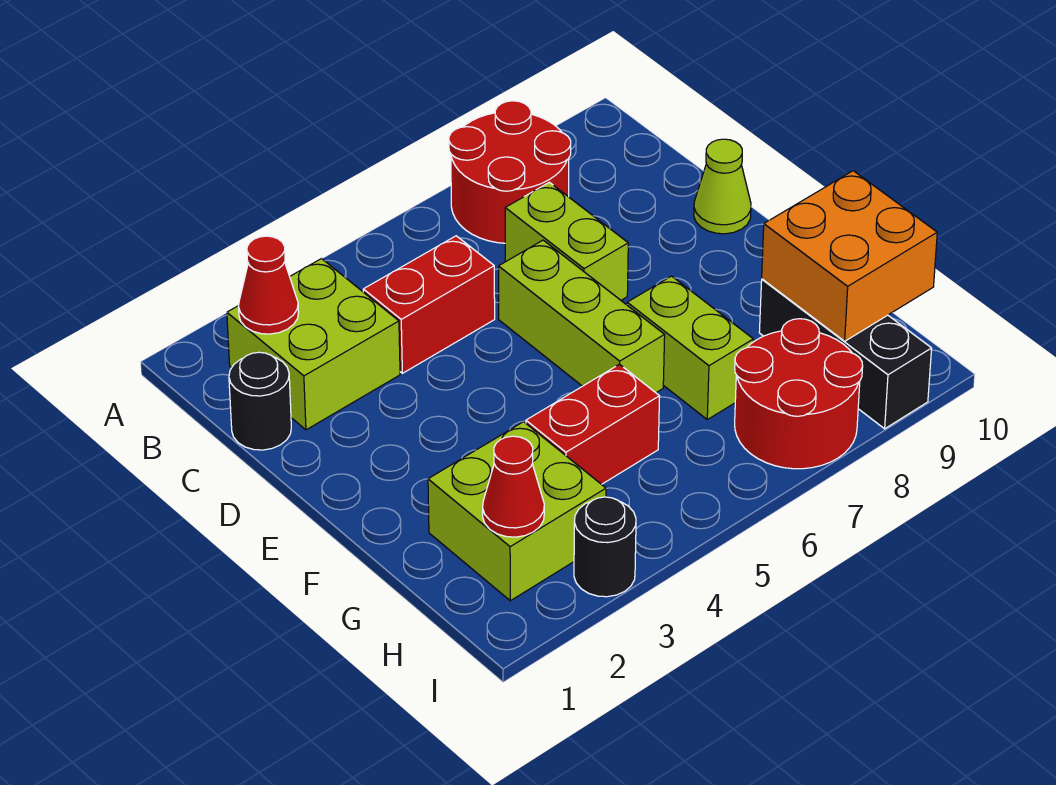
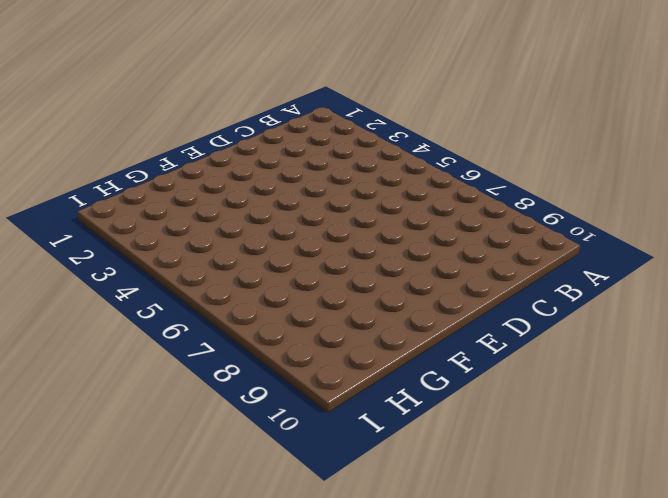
none -> red round brick A7:B8 level 1
none -> lime brick B2:C3 level 1
none -> black round brick C1 level 1

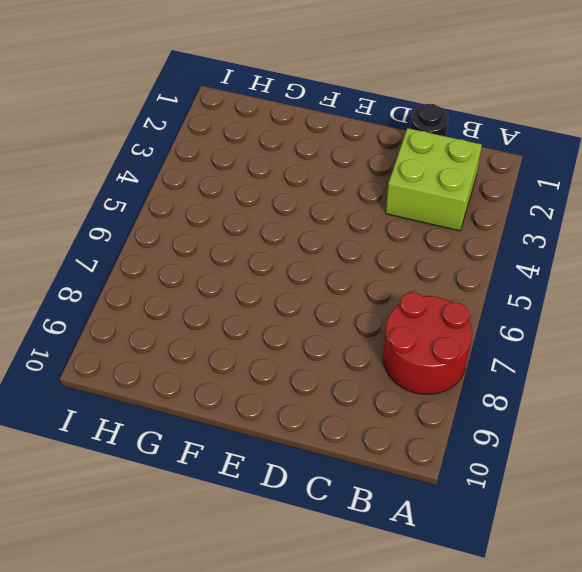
none -> red brick C4:C5 level 1
none -> lime brick C7:D7 level 1
none -> lime brick D6:F6 level 1

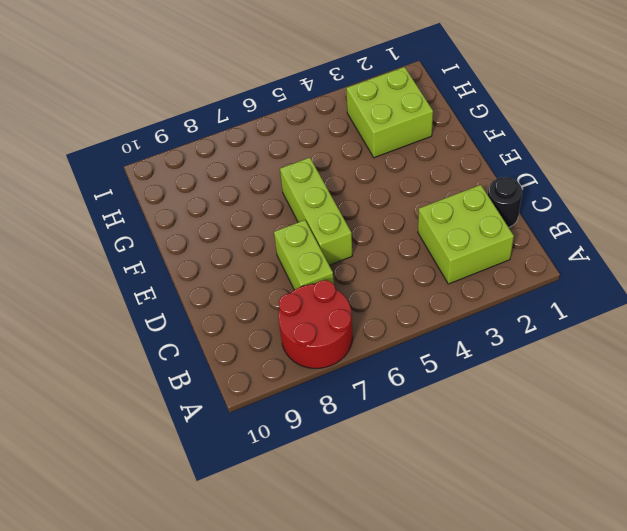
none -> red brick C4:C5 level 1
none -> lime cone D10 level 1
none -> lime brick F7:G7 level 1

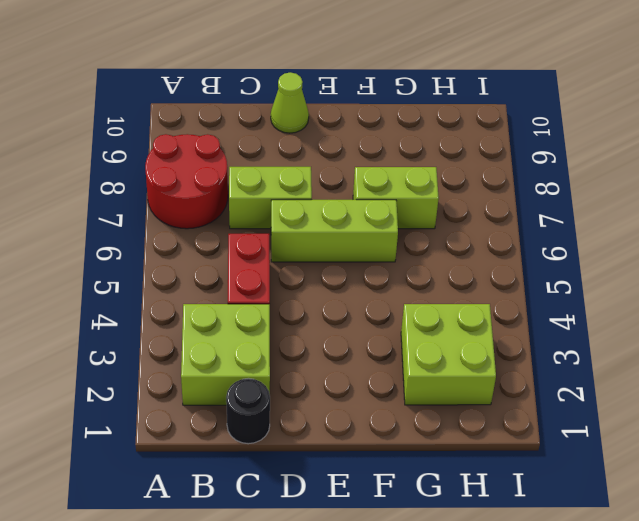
none -> red brick G4:G5 level 1
none -> black brick G9:I9 level 1
none -> red round brick H7:I8 level 1

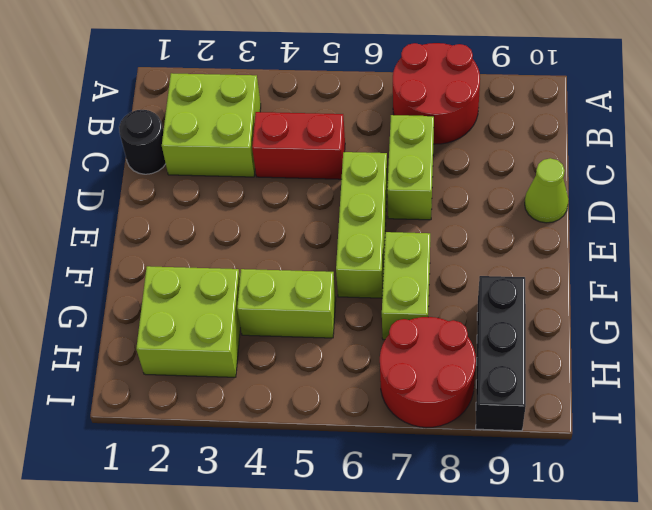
lime brick G4:G5 level 1 -> red brick G4:G5 level 1
none -> black round brick I3 level 1
none -> red cone B2 level 2
none -> orange brick G9:H10 level 2

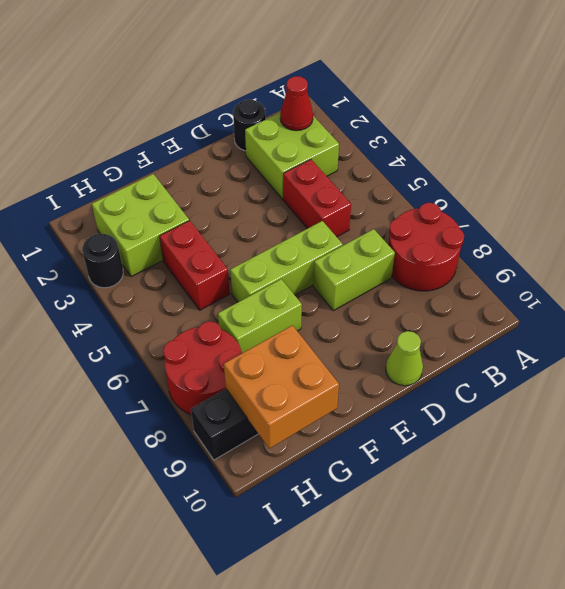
none -> red cone H2 level 2

